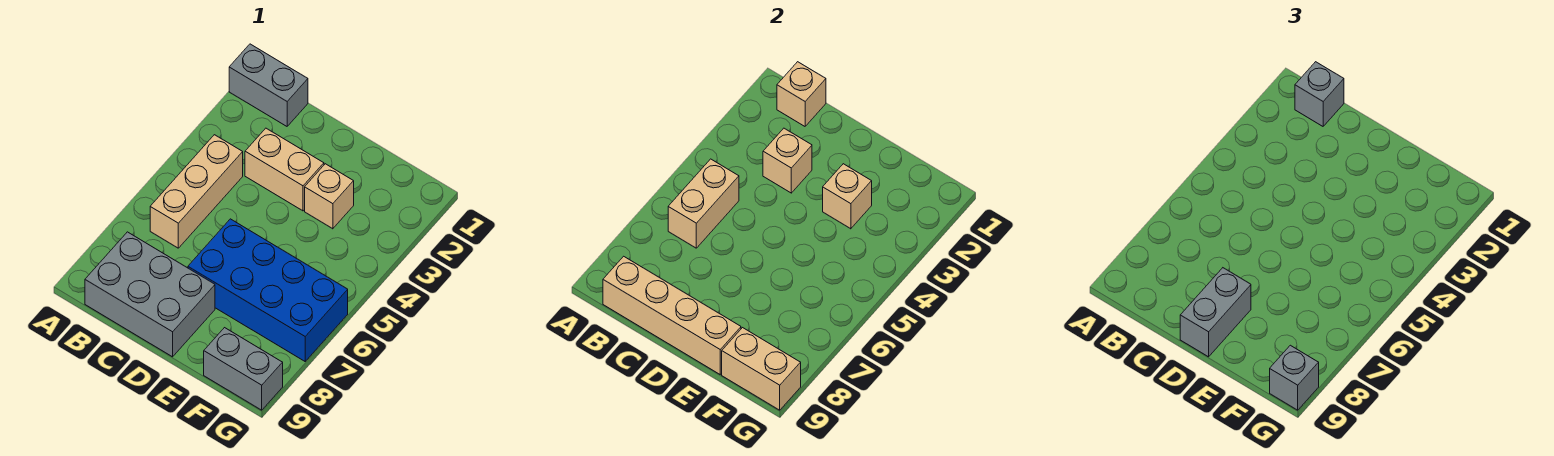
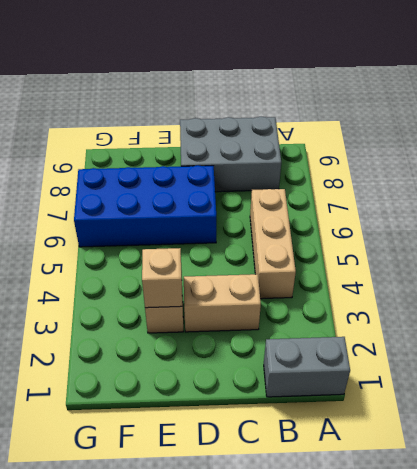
none -> grey brick F9:G9 level 1
none -> tan brick B1 level 2
none -> tan brick B5:B6 level 2

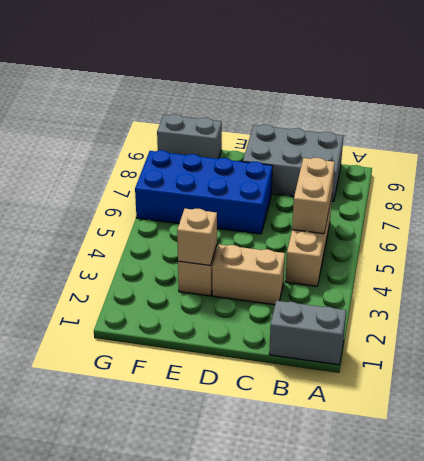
none -> tan brick B1 level 2
none -> tan brick B9:E9 level 2
none -> tan brick C3 level 2

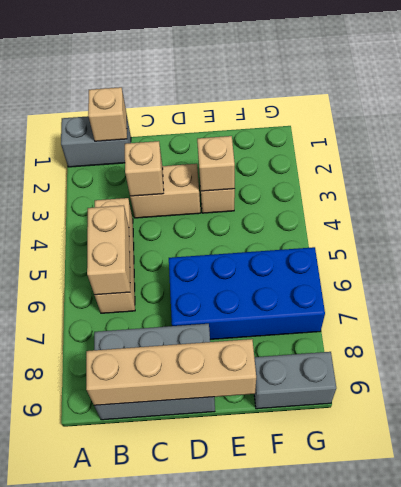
none -> tan brick F9:G9 level 2
none -> grey brick B1 level 3
none -> grey brick D8:D9 level 3

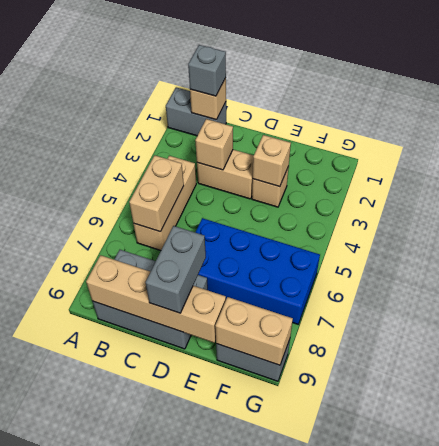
none -> grey brick G9 level 3

